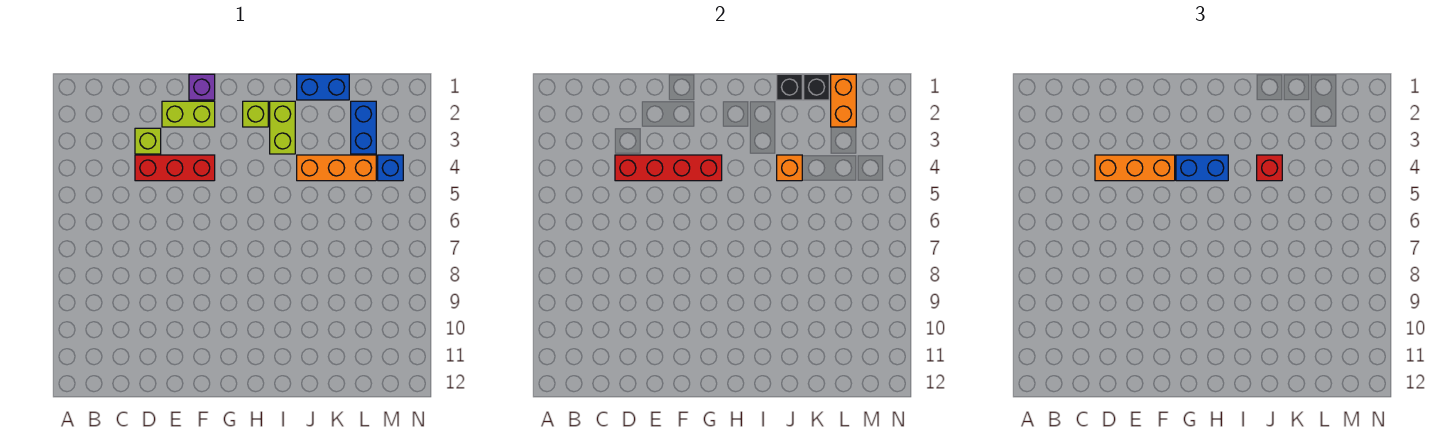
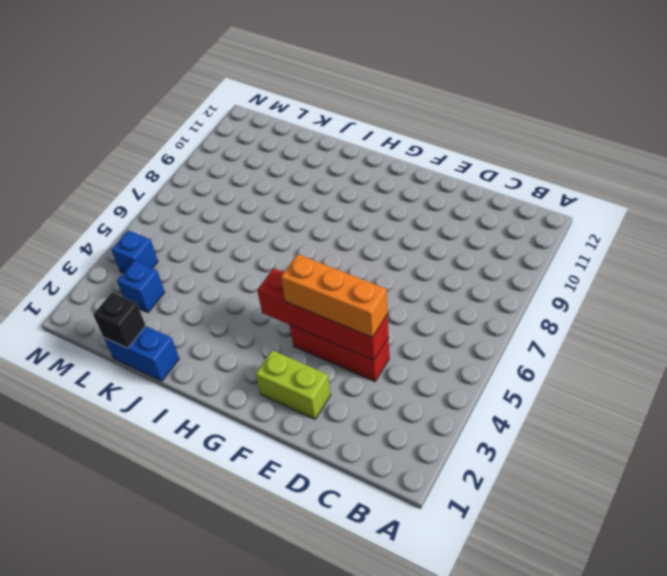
blue brick L3 level 1 -> blue brick L2:L3 level 1
none -> lime brick D3 level 1
none -> purple brick F1 level 1
none -> lime brick H2 level 1

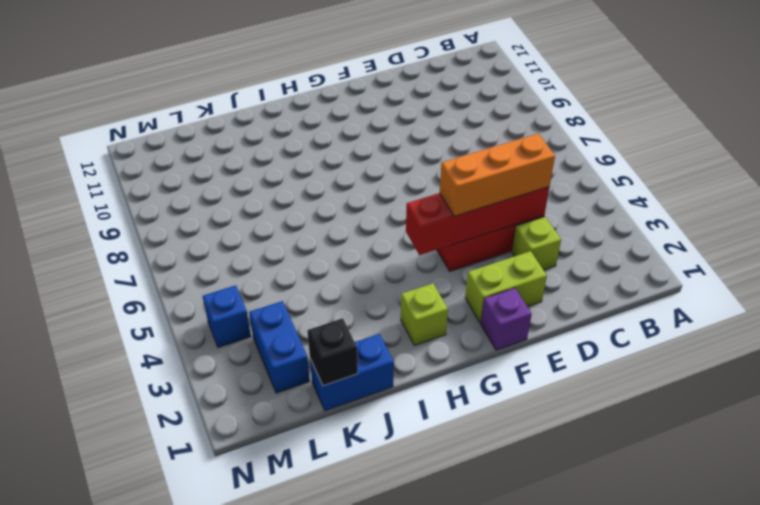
none -> lime brick I2:I3 level 1
none -> orange brick J4:L4 level 1
none -> black brick J1 level 2

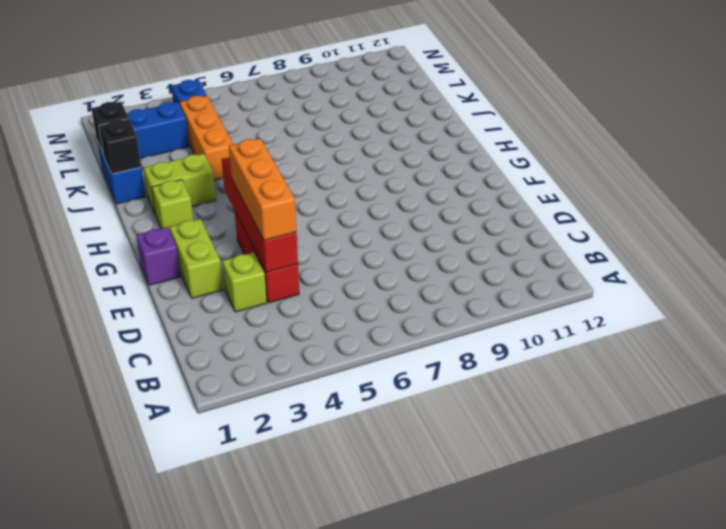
none -> orange brick J4 level 2
none -> orange brick L1:L2 level 2
none -> blue brick G4:H4 level 3

